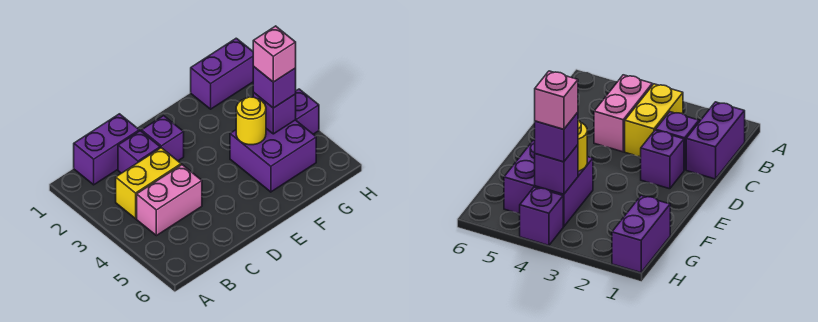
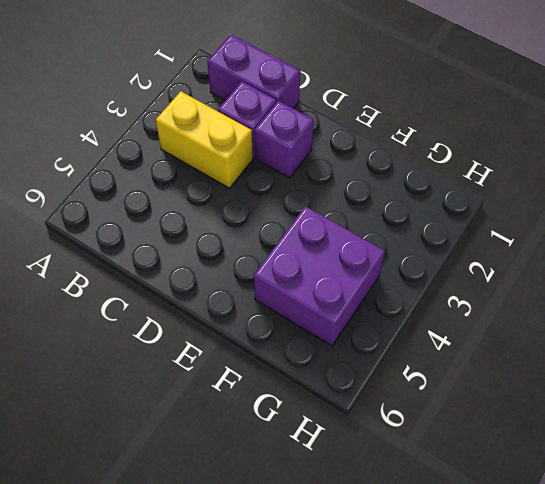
none -> pink brick B4:C4 level 1
none -> purple brick G1:H1 level 1
none -> purple brick H4 level 1

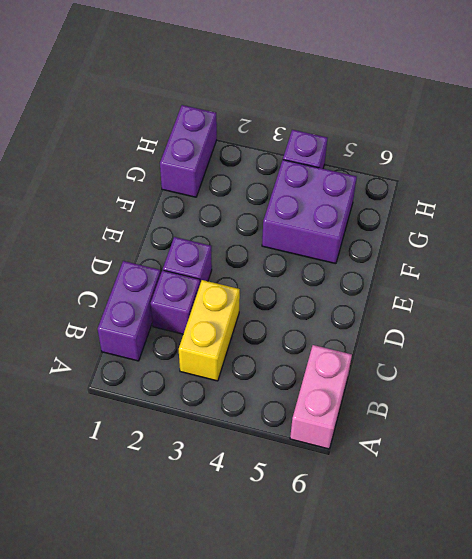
pink brick A6:B6 level 1 -> pink brick B4:C4 level 1
none -> yellow round brick F4 level 2
none -> purple brick G4 level 2
none -> purple brick G4 level 3

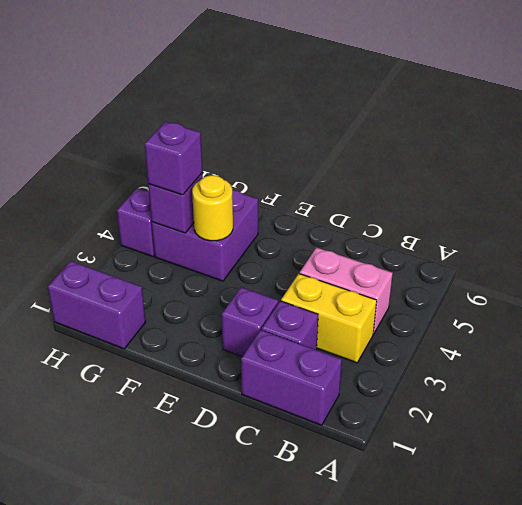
none -> pink brick G4 level 4

